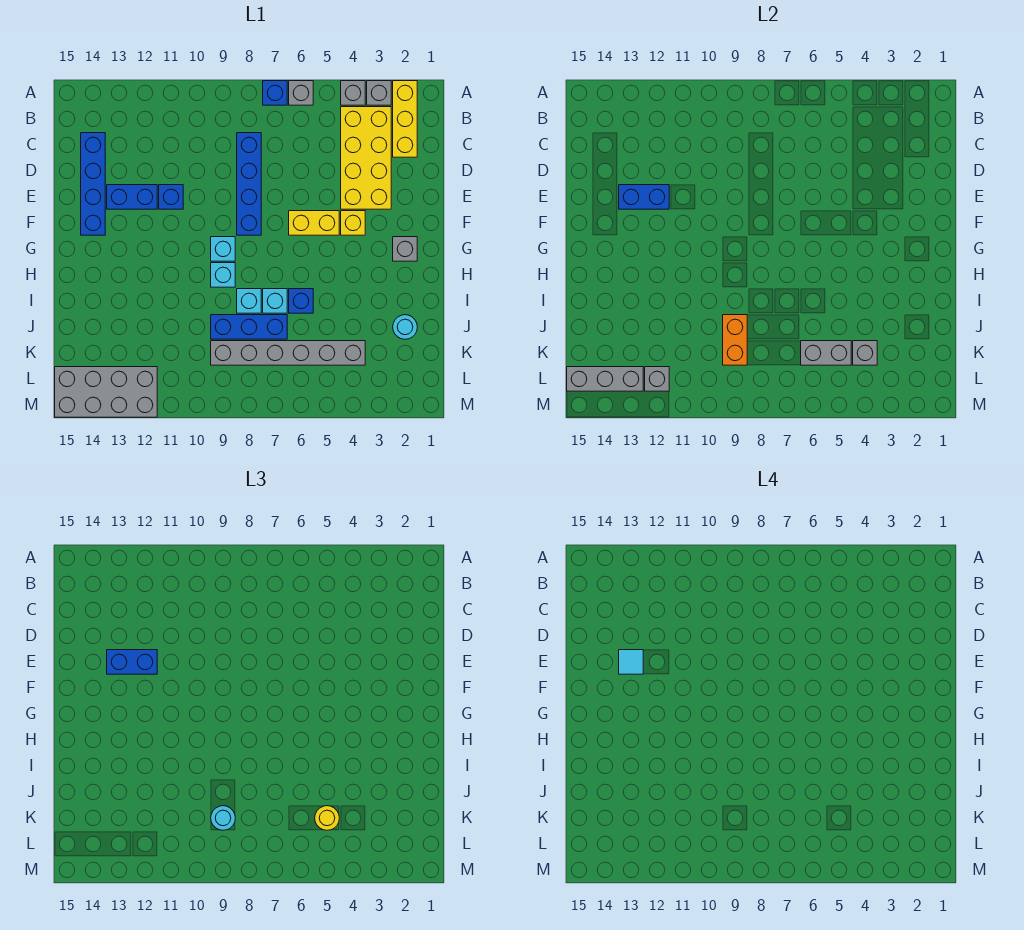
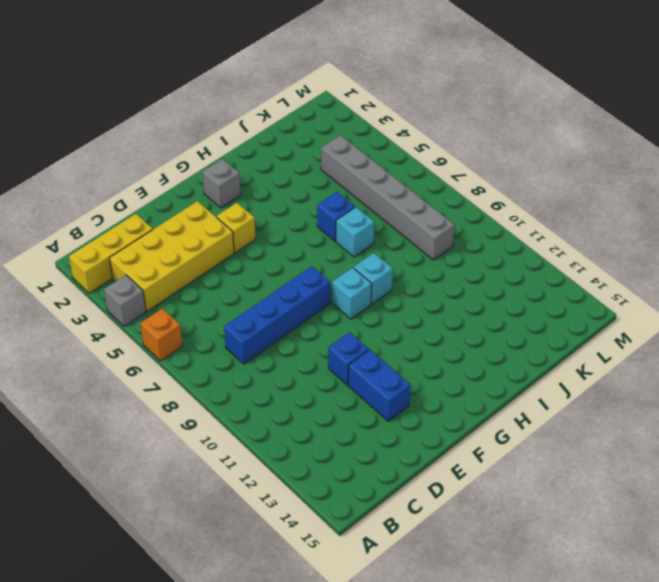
orange brick A6 level 1 -> grey brick A6 level 1
none -> grey brick A3 level 1
none -> blue brick A7 level 1
none -> blue brick C14:F14 level 1
none -> yellow brick F5:F6 level 1

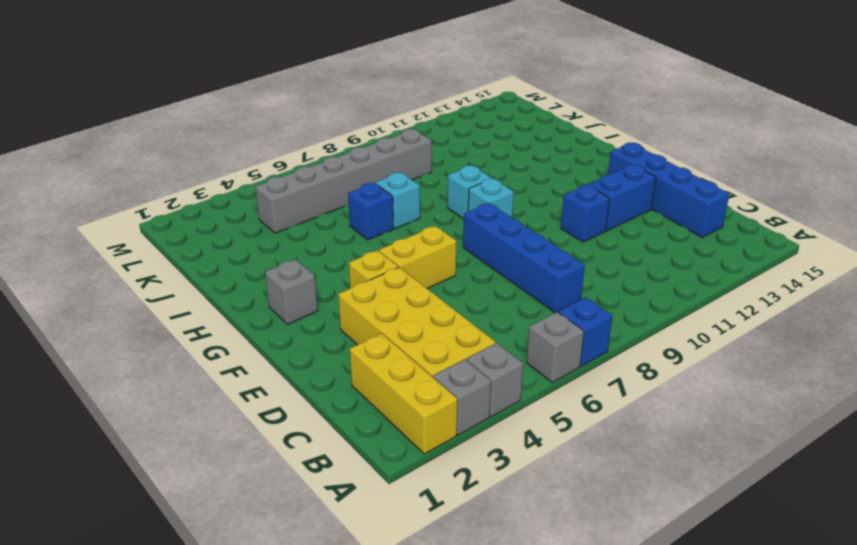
none -> cyan brick I8 level 1
none -> cyan round brick J2 level 1
none -> blue brick J7:J9 level 1
none -> grey brick L12:M15 level 1

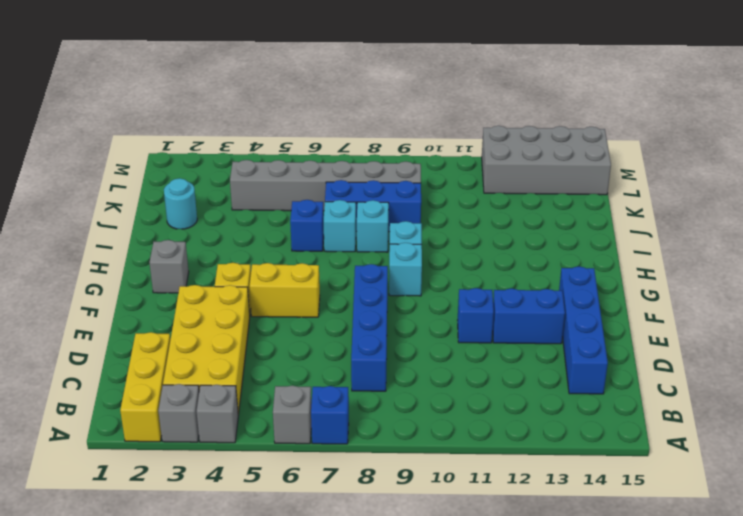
none -> blue brick E12:E13 level 2
none -> orange brick J9:K9 level 2
none -> grey brick K4 level 2
none -> grey brick K5:K6 level 2

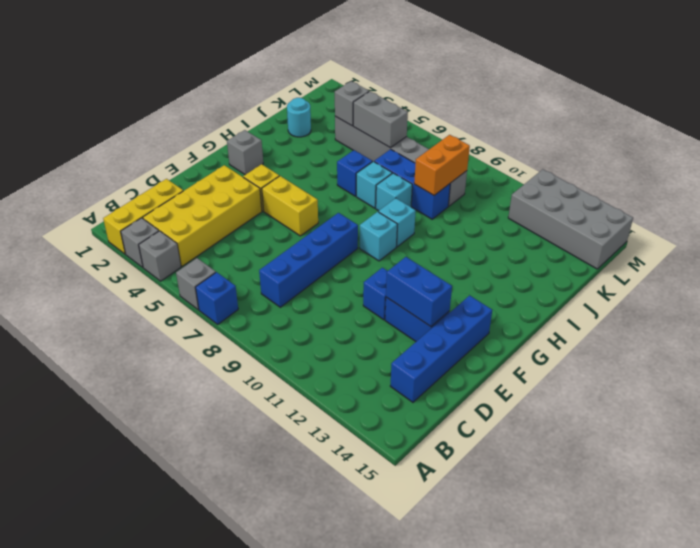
none -> grey brick L12 level 2
none -> grey brick L13:L15 level 2
none -> blue brick E12:E13 level 3
none -> yellow round brick K5 level 3

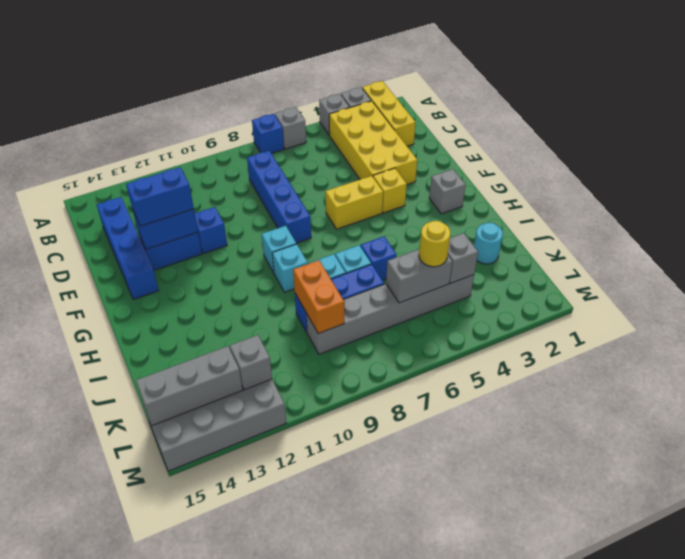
none -> cyan round brick K9 level 3
none -> cyan tile E13 level 4

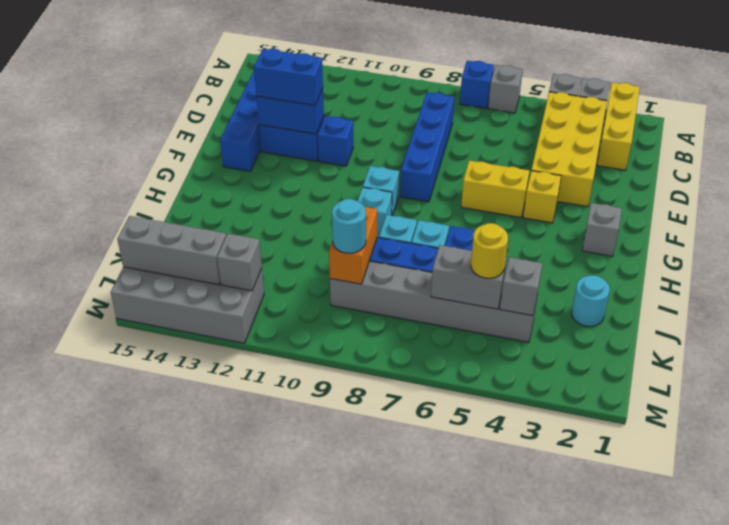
none -> cyan tile E13 level 4

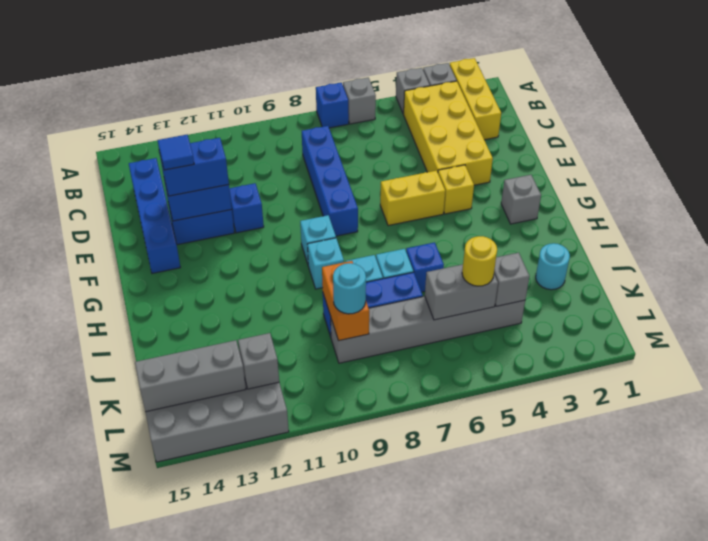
blue tile E13 level 4 -> cyan tile E13 level 4

